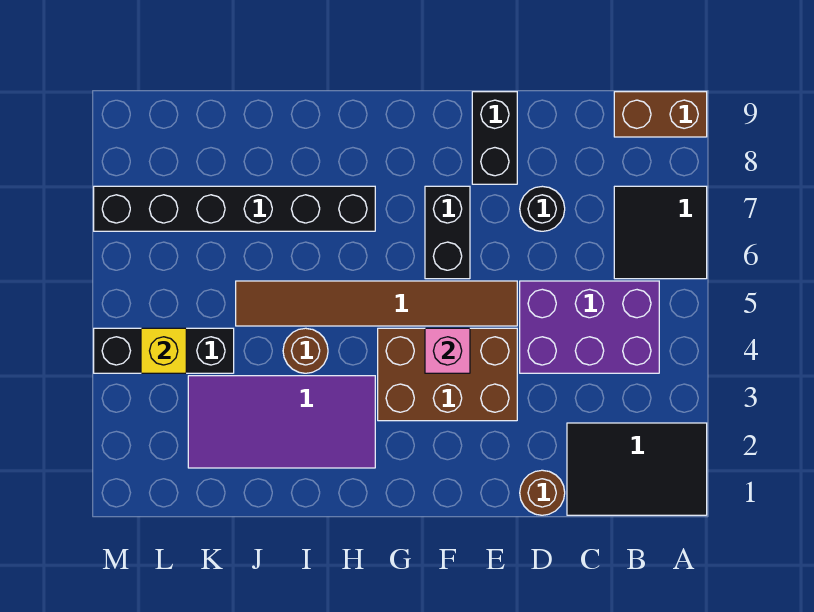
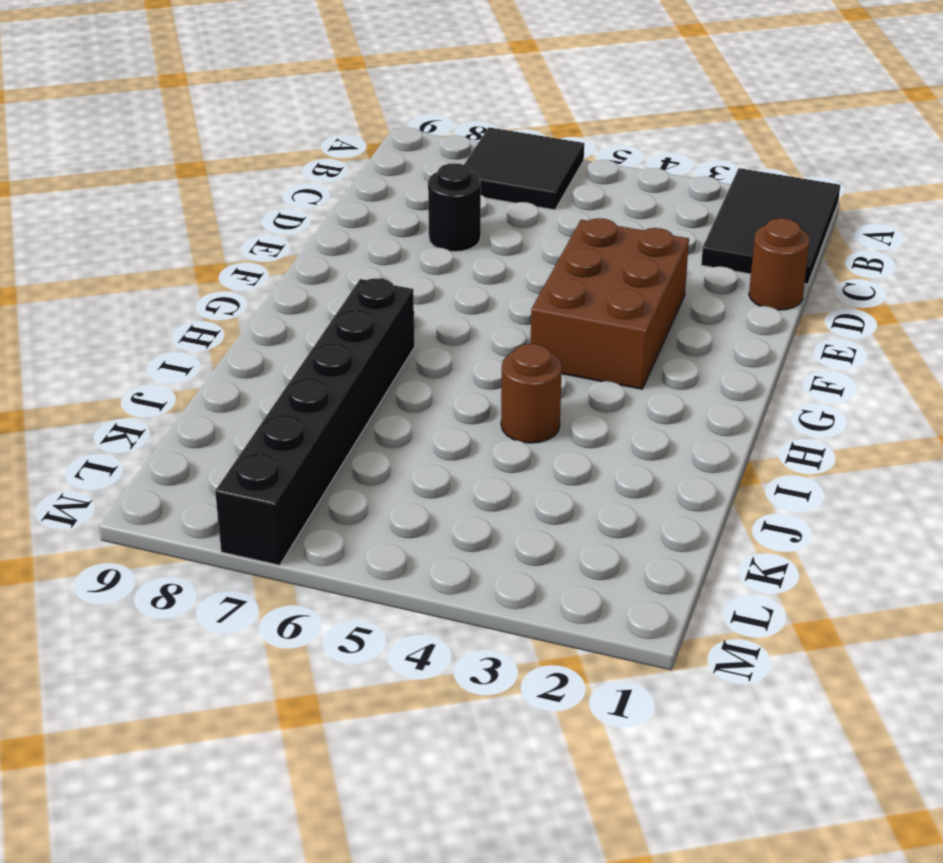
none -> brown brick A9:B9 level 1
none -> purple brick B4:D5 level 1
none -> brown tile E5:J5 level 1

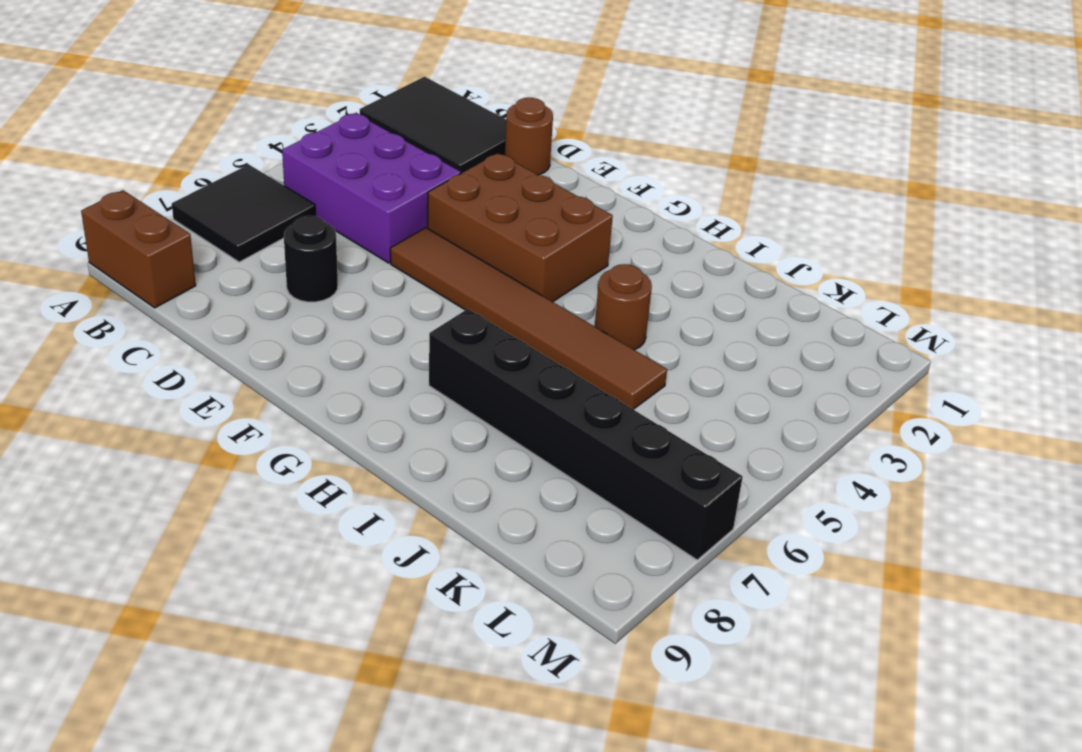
none -> black brick E8:E9 level 1
none -> black brick F6:F7 level 1
none -> purple tile H2:K3 level 1

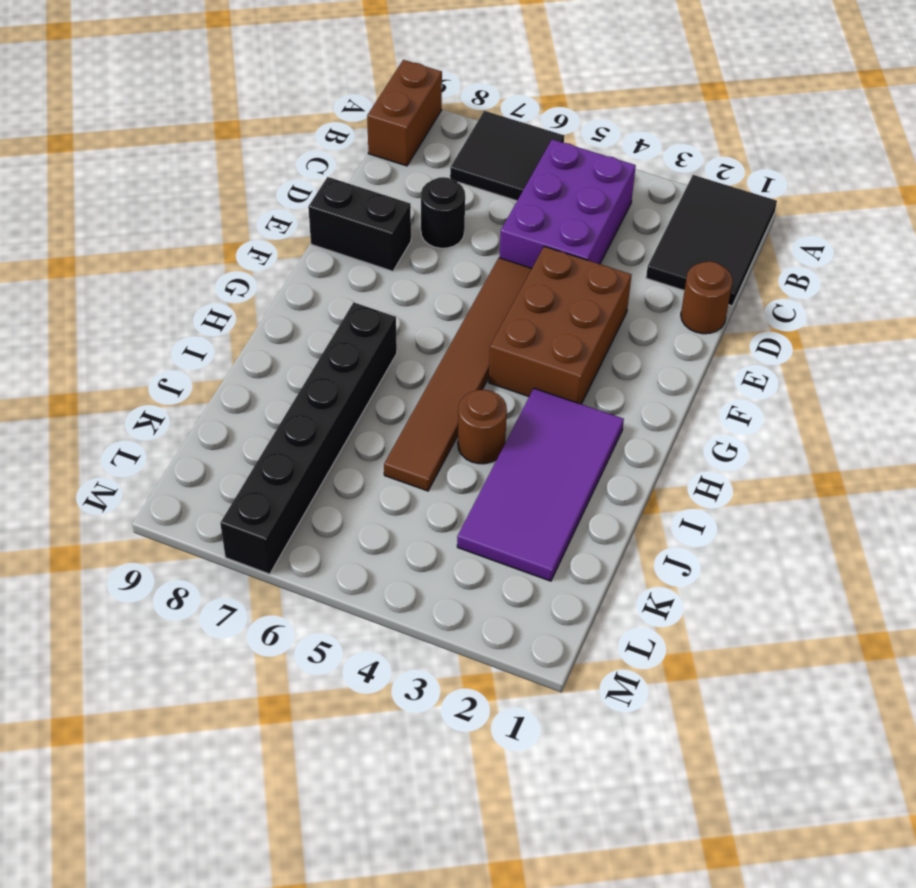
none -> black brick F6:F7 level 1
none -> black brick K4:M4 level 1
none -> pink brick F4 level 2

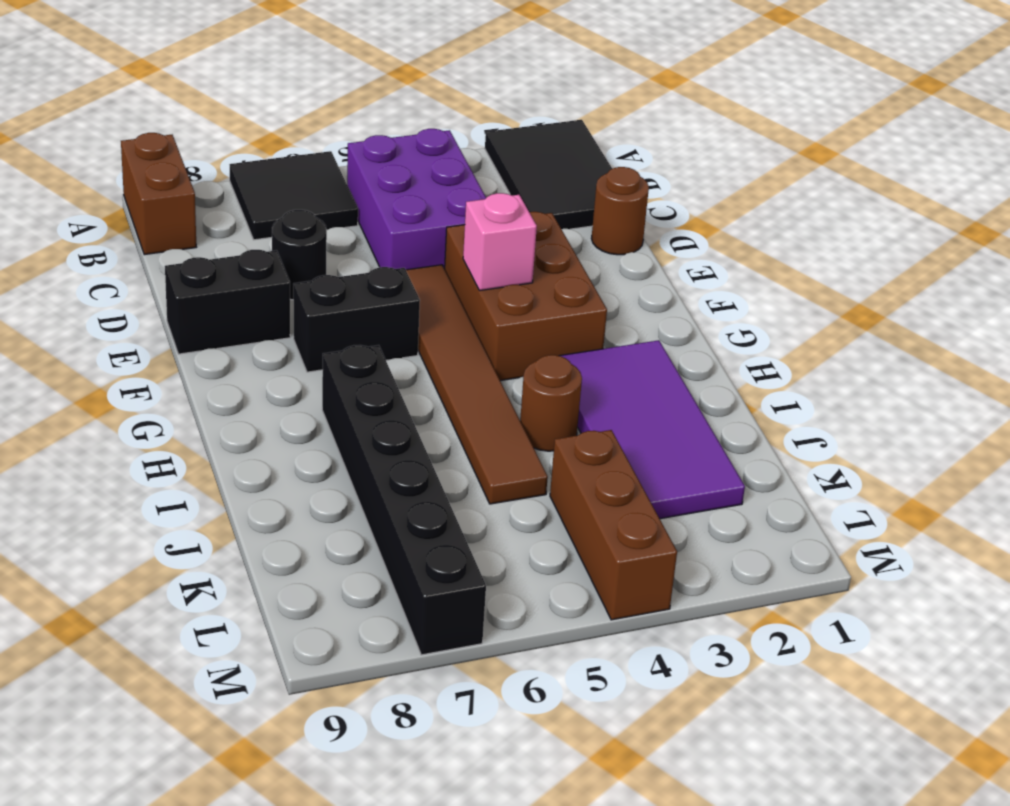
brown brick K4:M4 level 1 -> black brick K4:M4 level 1
none -> yellow brick L4 level 2

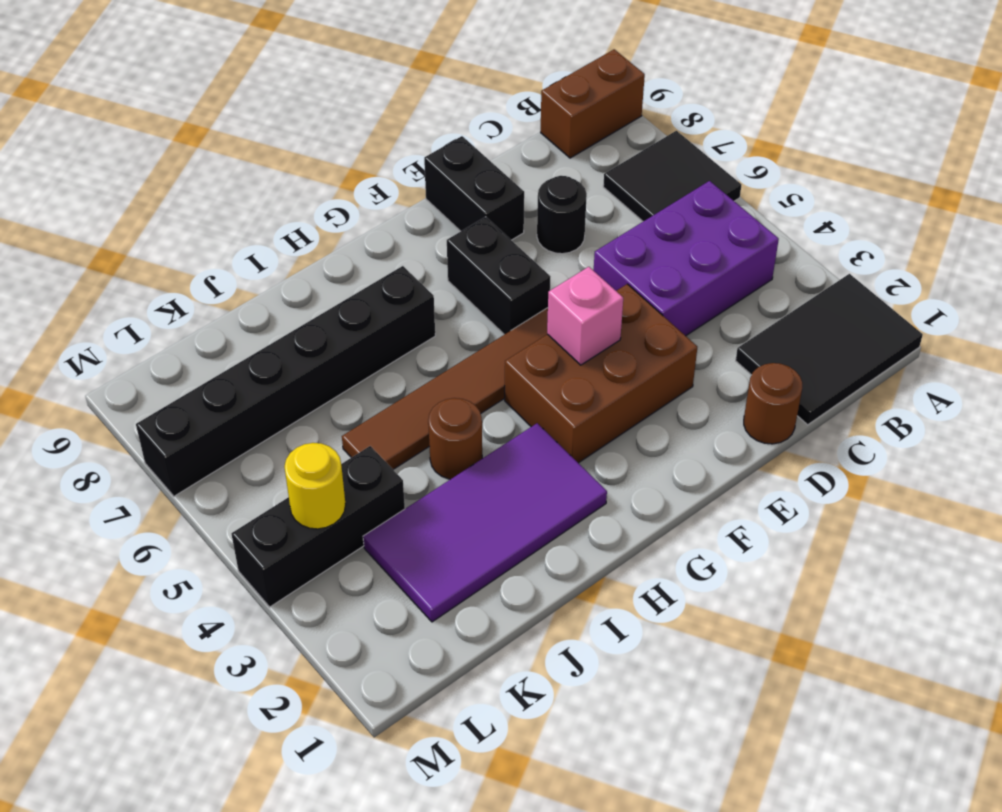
yellow round brick L4 level 2 -> yellow brick L4 level 2

